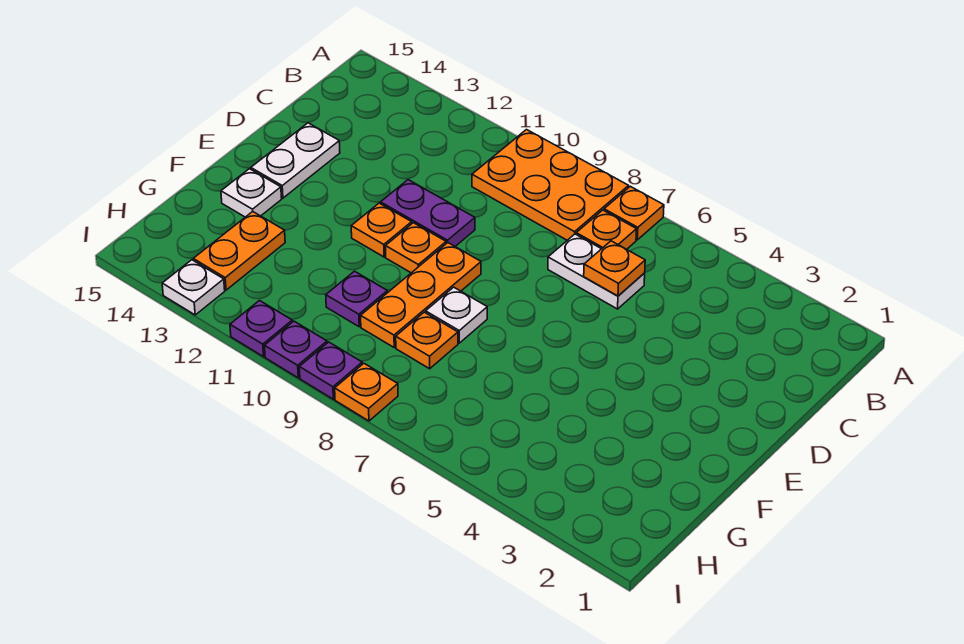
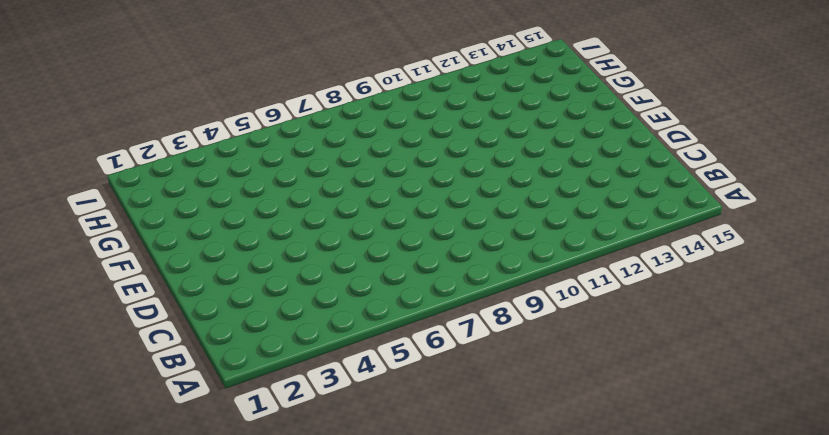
none -> orange plate A7 level 1
none -> orange plate A8:B10 level 1
none -> orange plate B7 level 1

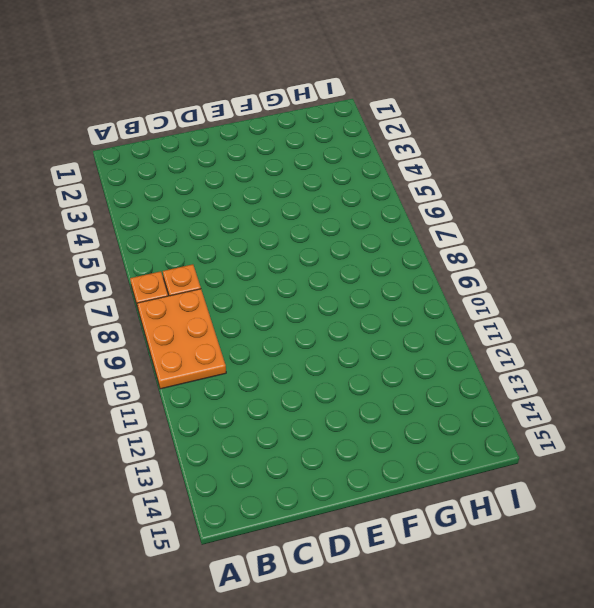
none -> white plate C6:C7 level 1
none -> purple plate D10:D11 level 1
none -> white plate D14:E14 level 1

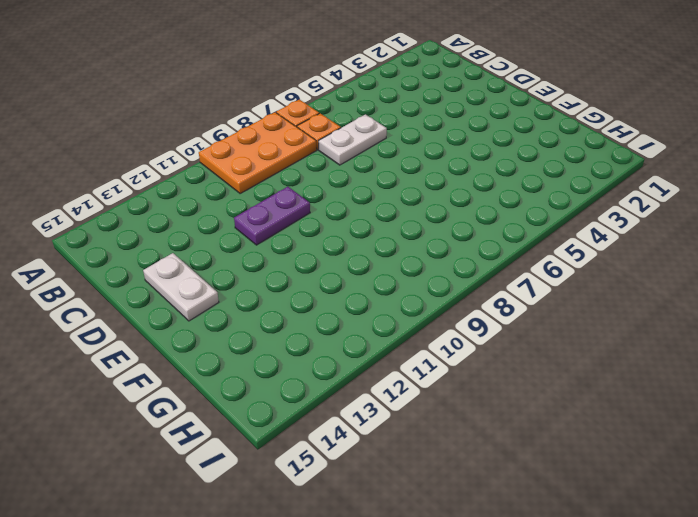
none -> orange plate E9:G9 level 1
none -> orange plate E10 level 1
none -> orange plate E11 level 1

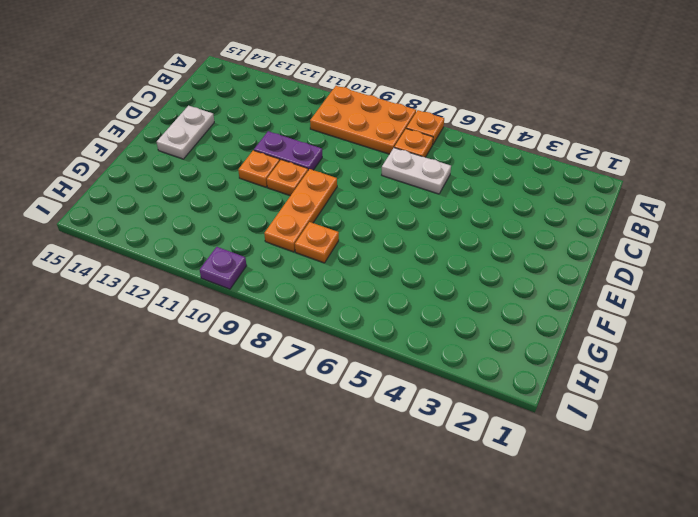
none -> white plate F8 level 1
none -> white plate F14 level 1
none -> purple plate G10 level 1

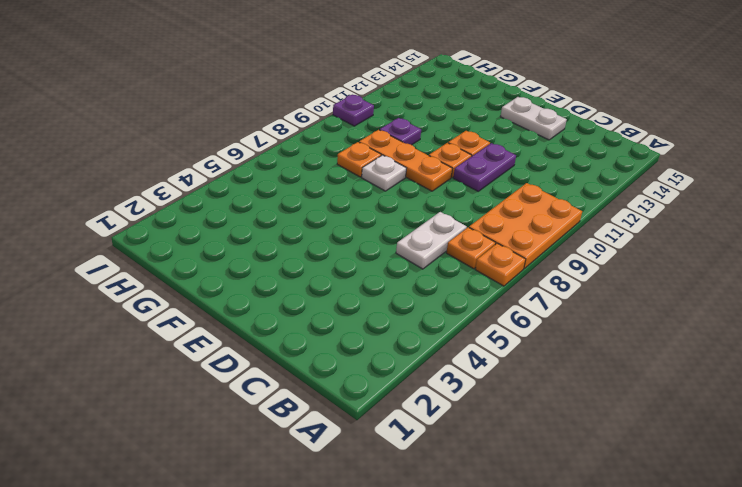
none -> white plate F14 level 1
none -> orange plate G13:H13 level 1
none -> orange plate I8 level 1

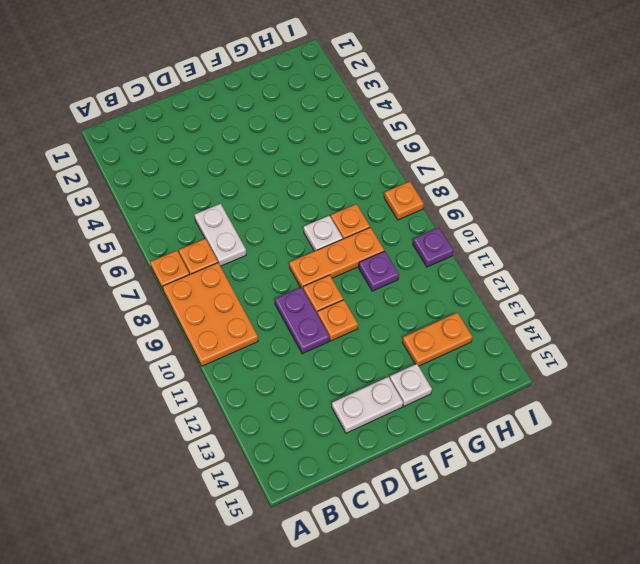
none -> purple plate I9 level 1
none -> purple plate I11 level 1
none -> white plate I13 level 1

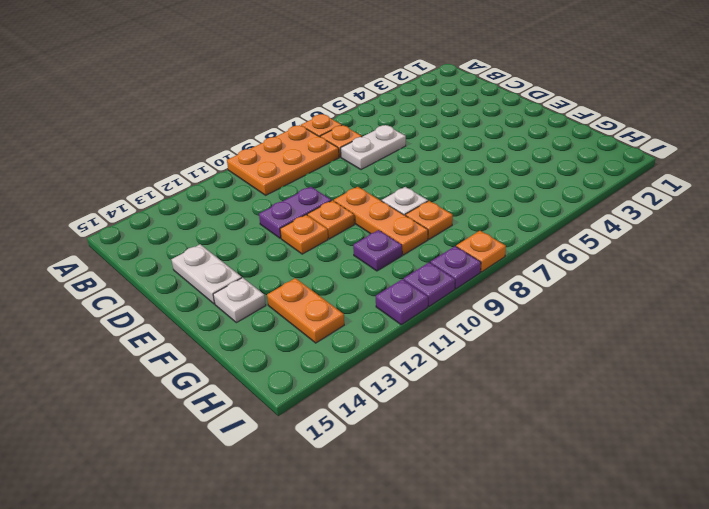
none -> white plate I13 level 1
none -> orange plate C6 level 2

